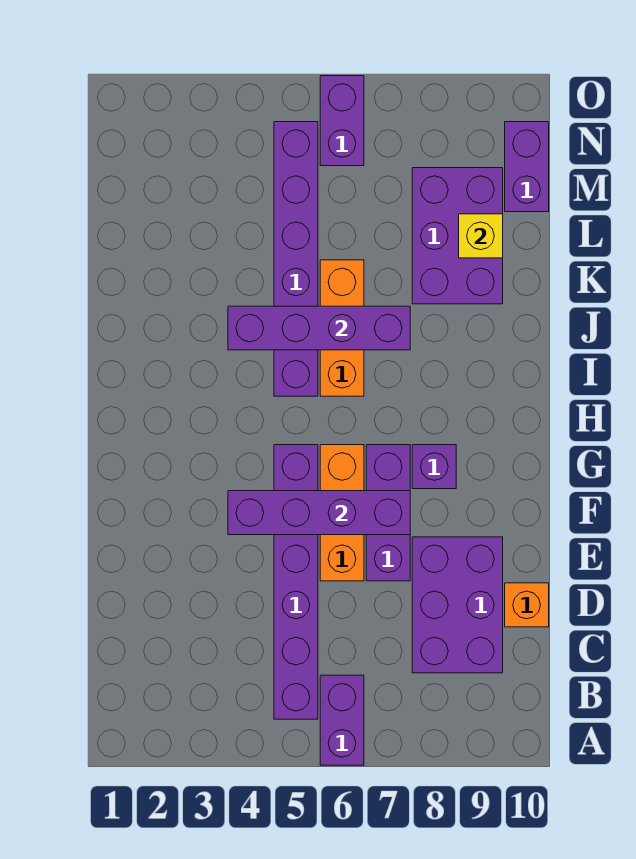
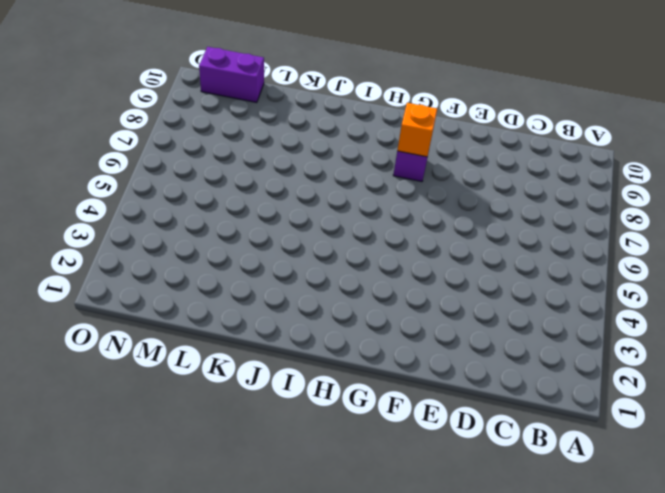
orange brick G8 level 2 -> orange brick D10 level 1
none -> purple brick A6:B6 level 1
none -> purple brick B5:G5 level 1
none -> purple brick C8:E9 level 1

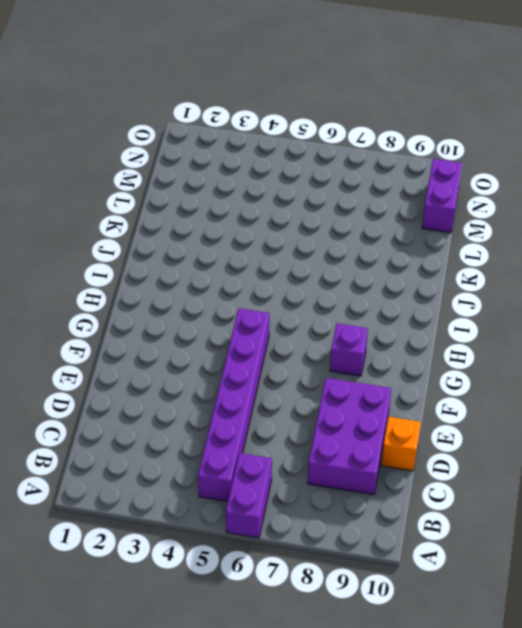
none -> orange brick E6:G6 level 1
none -> purple brick E7:G7 level 1
none -> purple brick I5:N5 level 1

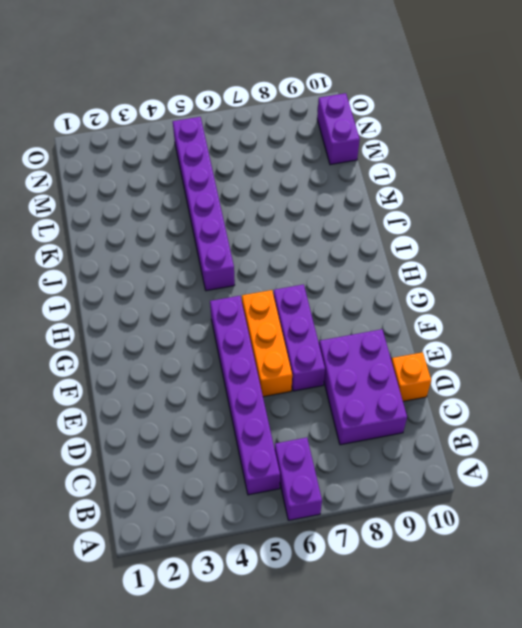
none -> purple brick G8 level 1
none -> orange brick I6:K6 level 1
none -> purple brick K8:M9 level 1

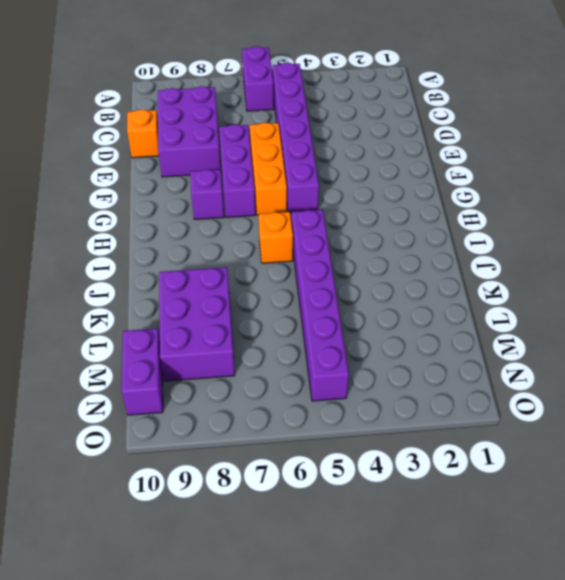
orange brick I6 level 1 -> orange brick I6:K6 level 1
none -> purple brick N6:O6 level 1
none -> purple brick F4:F7 level 2
none -> purple brick J4:J7 level 2

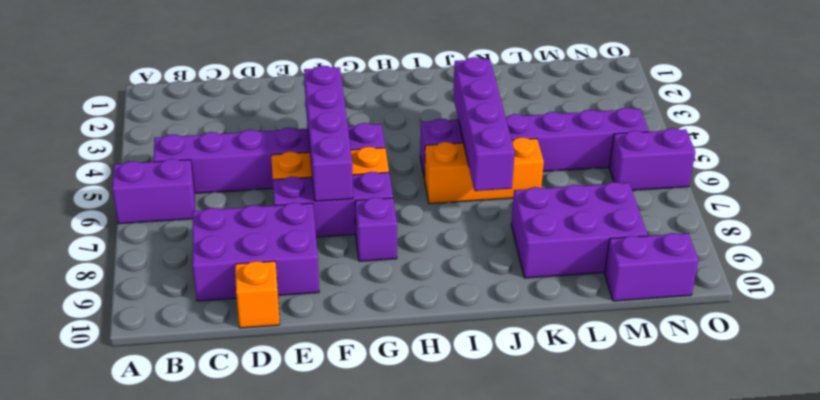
none -> yellow brick L9 level 2

